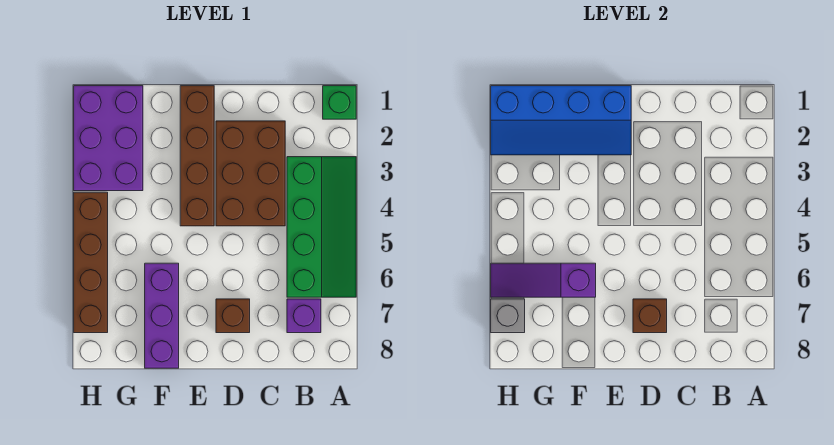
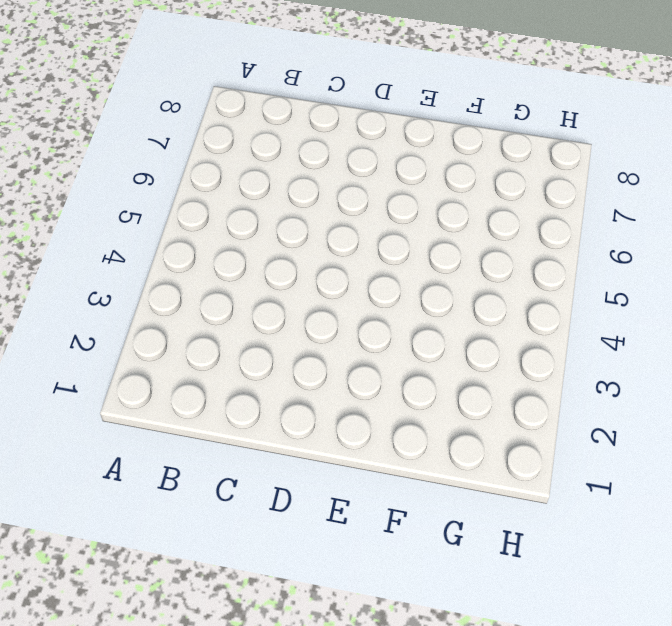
none -> green brick A1 level 1
none -> green slope A3:B6 level 1 top B
none -> purple brick B7 level 1

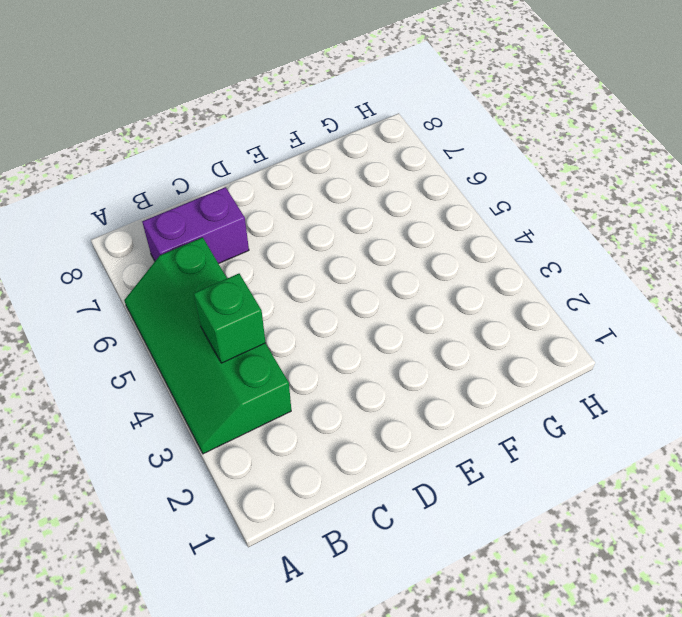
green brick B4 level 2 -> green brick A1 level 1
purple brick B7:C7 level 1 -> purple brick B7 level 1
none -> brown brick C2:D4 level 1
none -> brown brick D7 level 1
none -> brown brick E1:E4 level 1

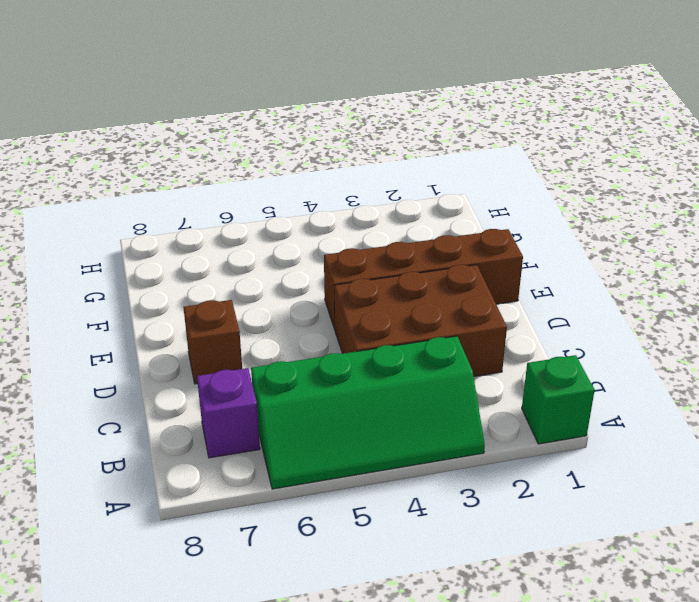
none -> purple brick F6:F8 level 1
none -> purple brick G1:H3 level 1
none -> brown brick H4:H7 level 1

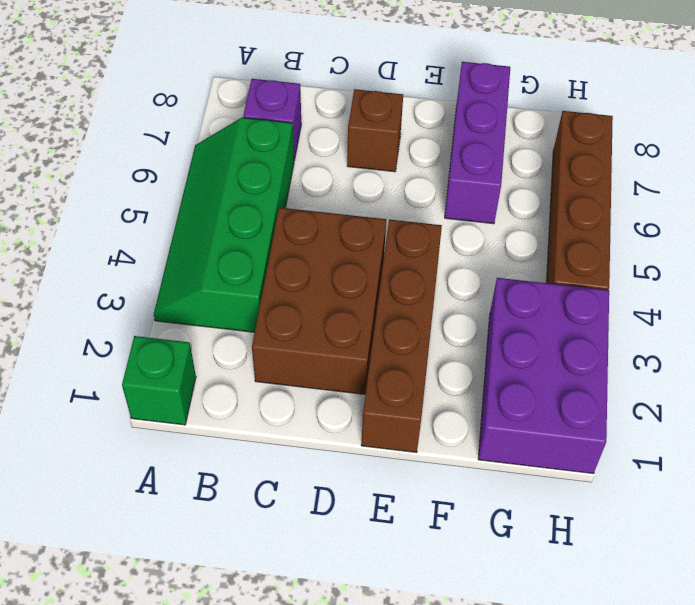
none -> brown brick D7 level 2
none -> blue slope E1:H2 level 2 top 1
none -> purple slope F6:H6 level 2 top F

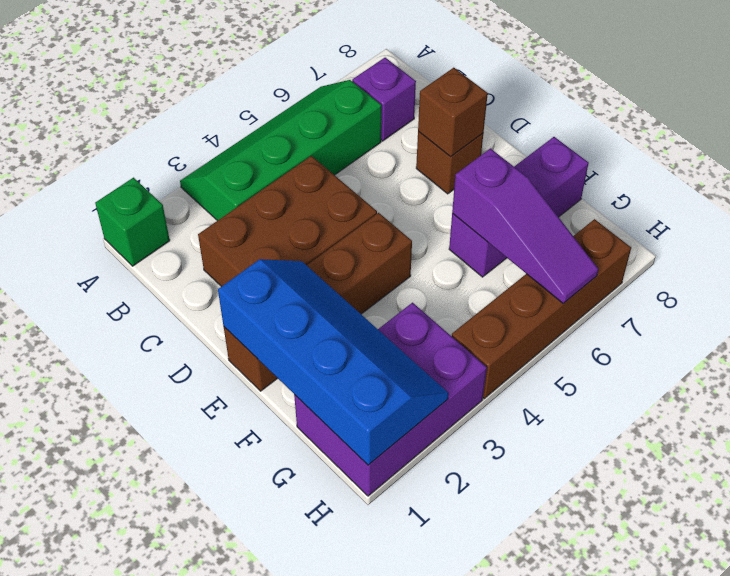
none -> grey brick H7 level 2

